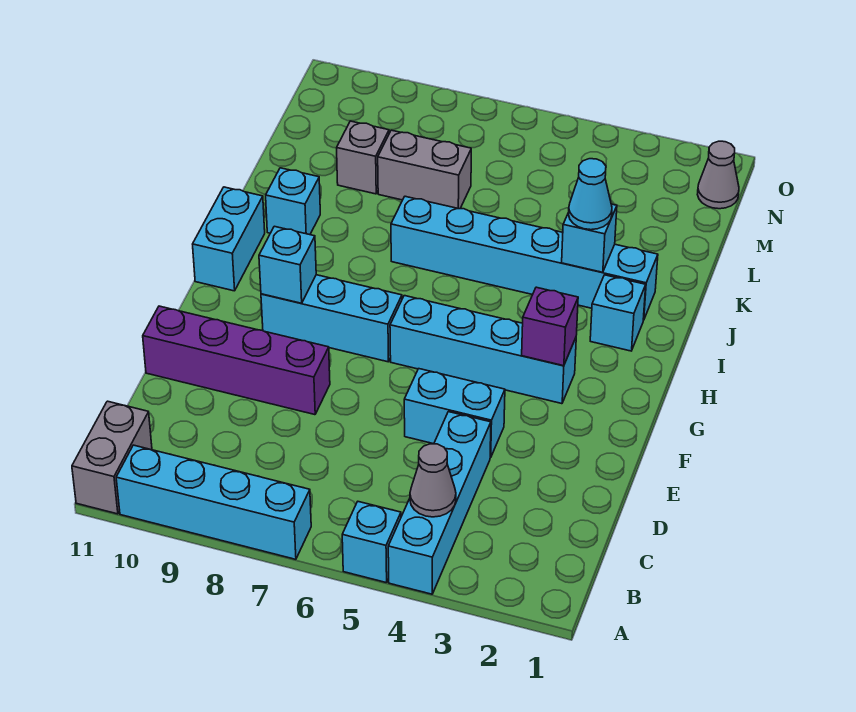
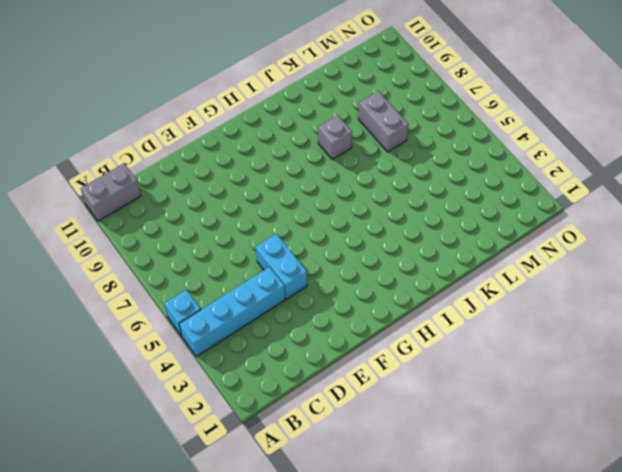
grey brick J8 level 1 -> grey brick L9 level 1
none -> cyan brick A7:A10 level 1
none -> purple brick E8:E11 level 1
none -> cyan brick G3:G6 level 1

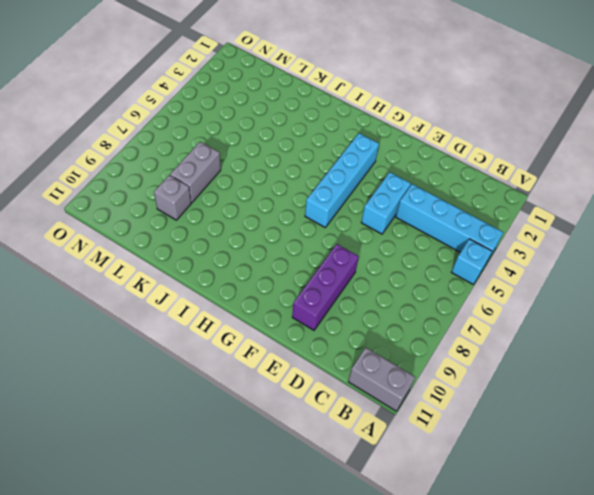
purple brick E8:E10 level 1 -> purple brick E8:E11 level 1
none -> cyan brick A7:A10 level 1
none -> cyan brick G7:G9 level 1
none -> cyan brick H11:I11 level 1

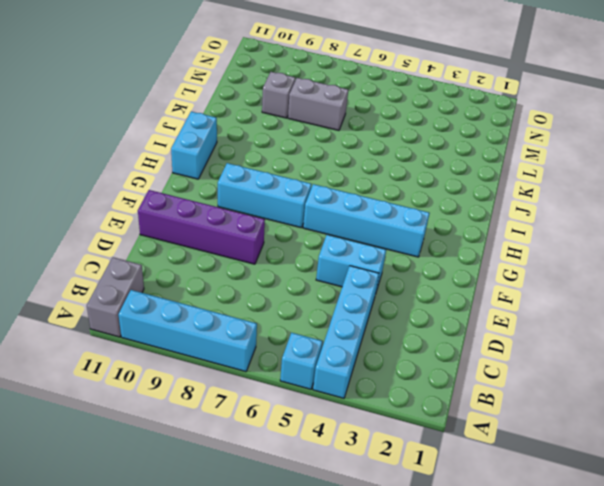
none -> cyan brick I2 level 1
none -> cyan brick J2:J7 level 1
none -> cyan brick J10 level 1

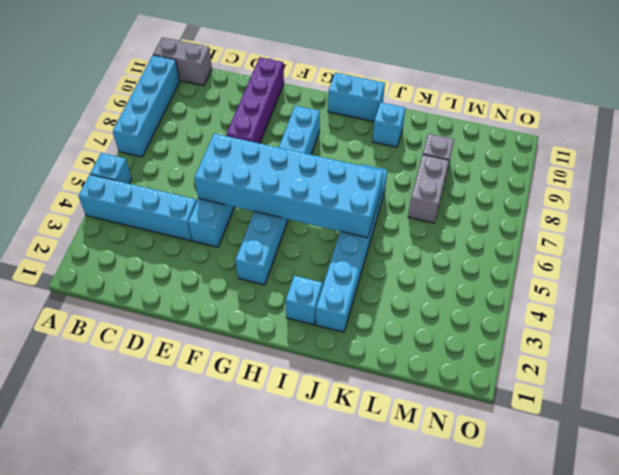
cyan brick E5:J6 level 2 -> none
none -> grey cone N1 level 1
none -> grey cone B4 level 2
none -> purple brick G3 level 2

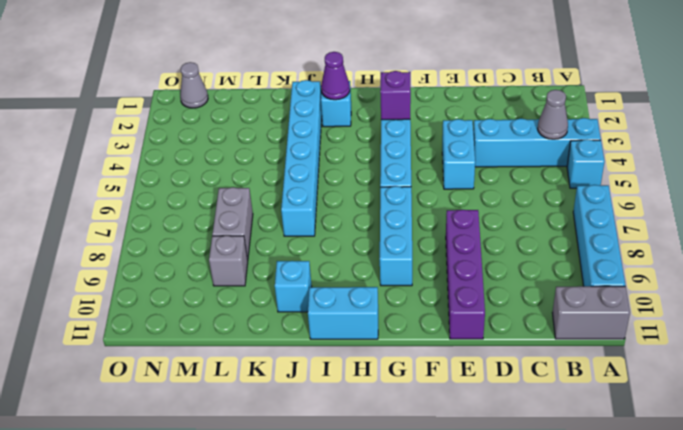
purple cone I2 level 2 -> none
none -> cyan brick G9 level 2
none -> cyan brick J3 level 2
none -> cyan cone J3 level 3

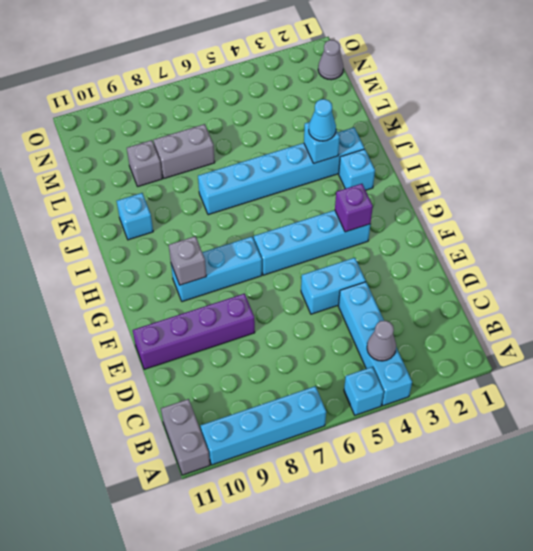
grey brick G9 level 2 -> cyan brick G9 level 2
none -> cyan brick H11:I11 level 1

